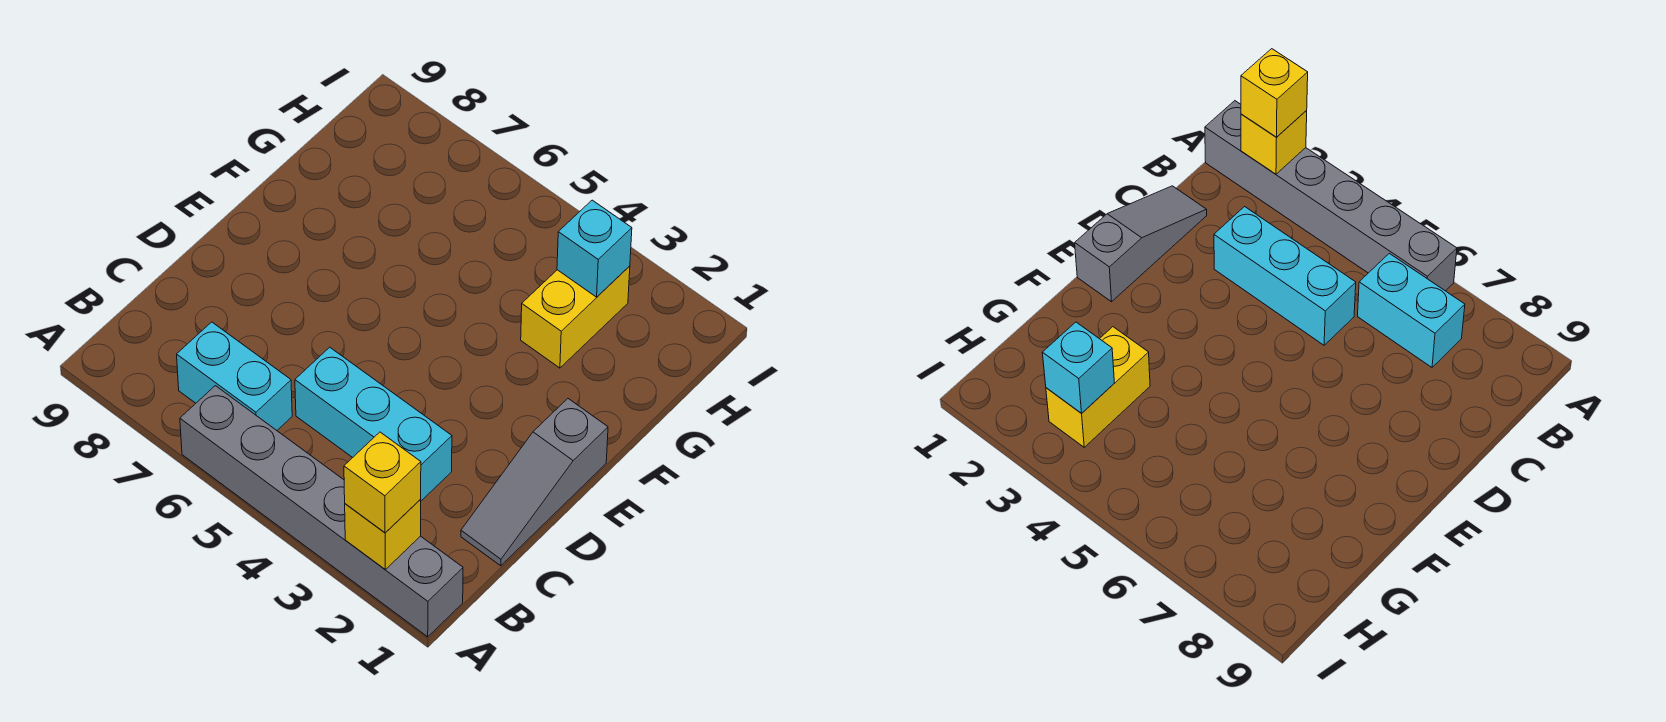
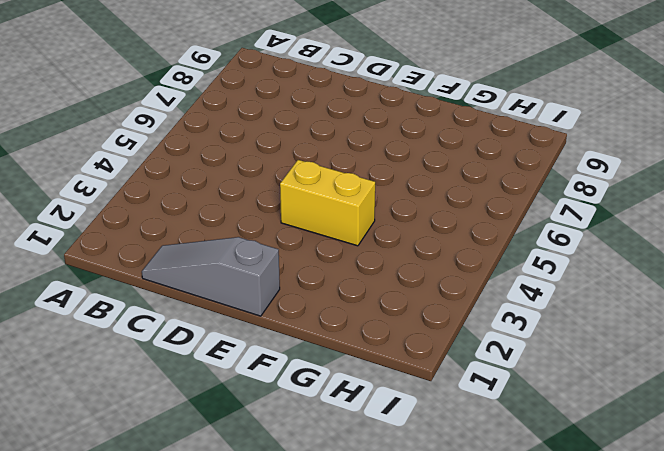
yellow brick E4:F4 level 1 -> yellow brick G3:H3 level 1
none -> grey brick A1:A6 level 1
none -> cyan brick B6:B7 level 1

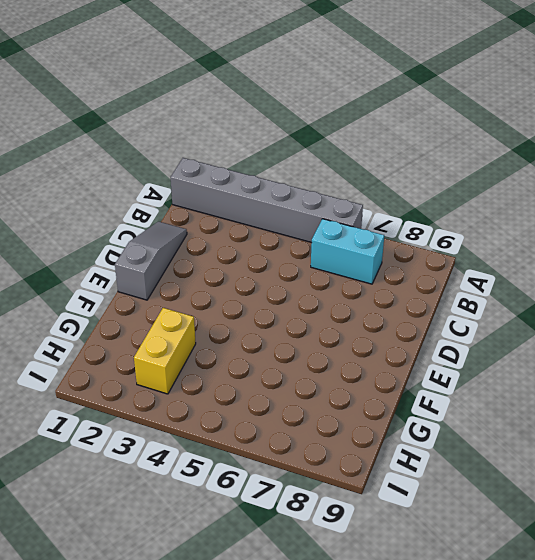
none -> cyan brick C3:C5 level 1
none -> yellow brick A2 level 2

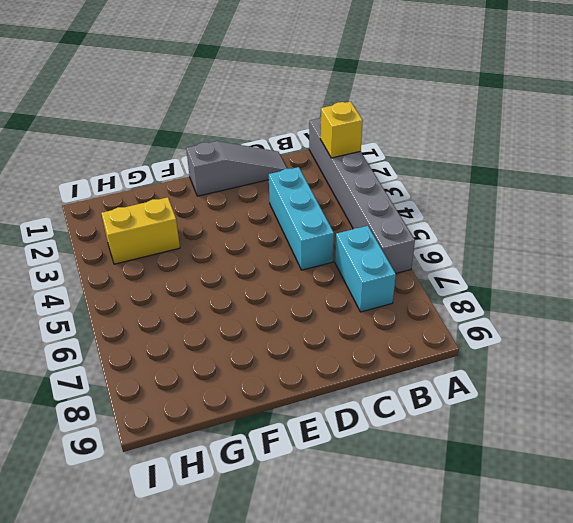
none -> cyan brick H3 level 2
none -> yellow brick A2 level 3

